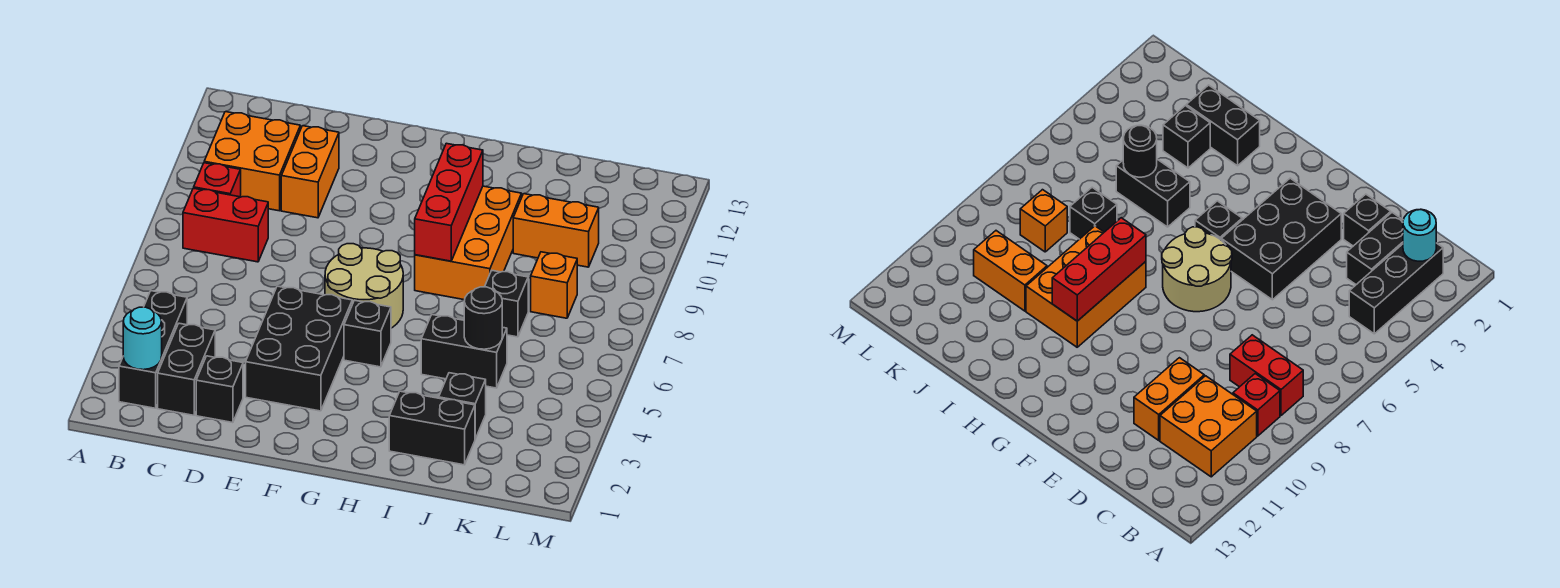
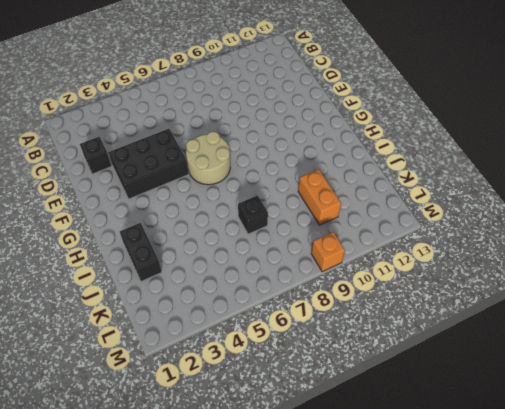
orange brick M9 level 1 -> orange brick K8 level 1
none -> black brick B2:B4 level 1
none -> red brick B8:C8 level 1
none -> red brick B9 level 1

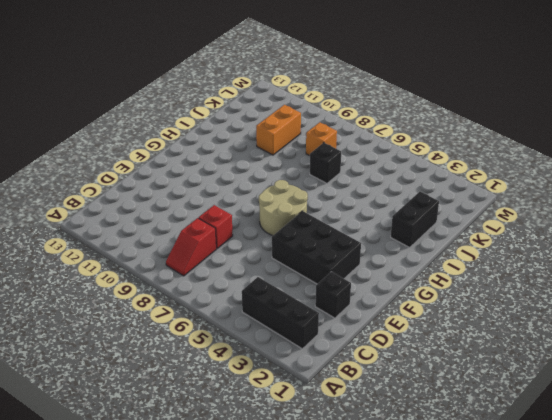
red slope B8:C8 level 1 top C -> red brick B8:C8 level 1
red brick D8 level 1 -> red brick B9 level 1
none -> orange brick B10:C11 level 1
none -> black brick C2:C3 level 1
none -> orange brick D10:D11 level 1

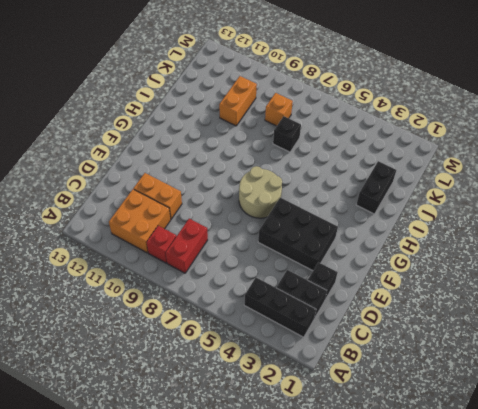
none -> black brick G5 level 1
none -> orange brick H8:I10 level 1
none -> black brick I5:J5 level 1

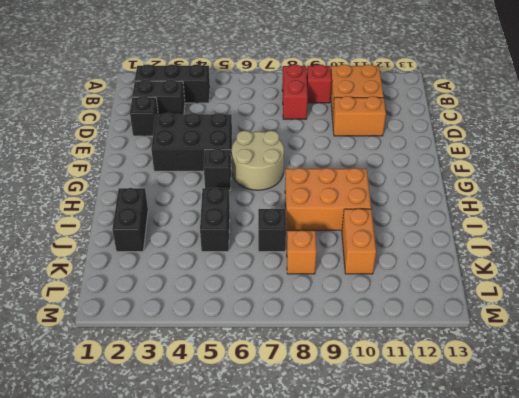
none -> black brick J3 level 1
none -> cyan round brick B2 level 2
none -> red brick H8:H10 level 2

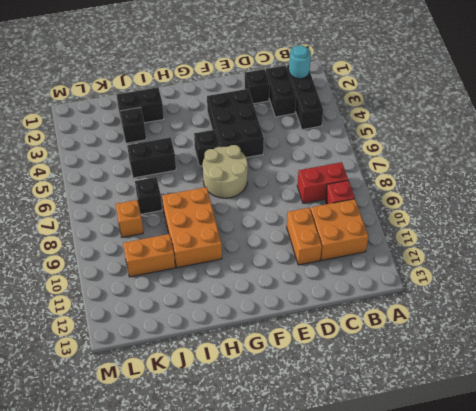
none -> red brick H8:H10 level 2
none -> black round brick J5 level 2

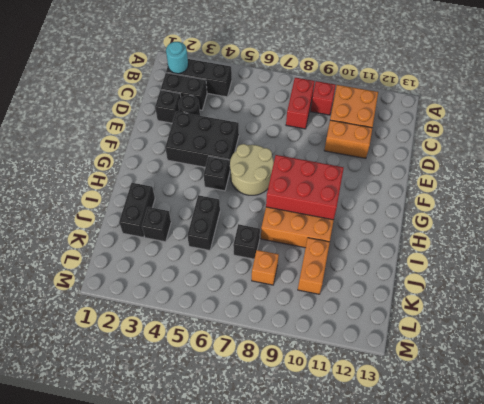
black round brick D3 level 1 -> black round brick J5 level 2
red brick G8:H10 level 2 -> red brick H8:H10 level 2

